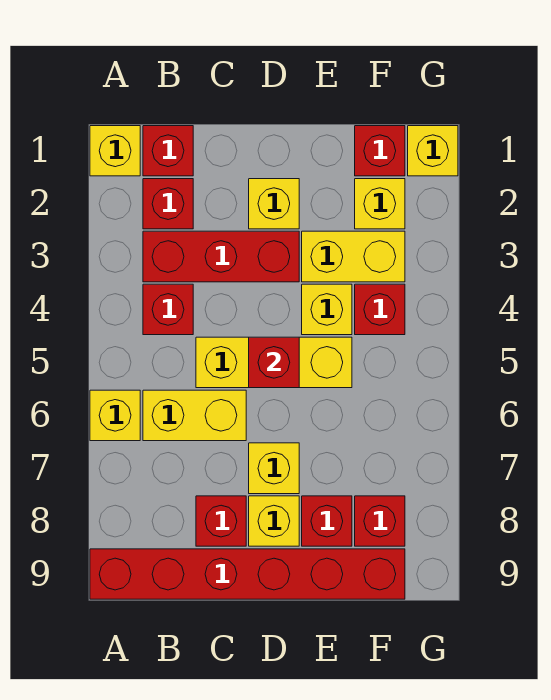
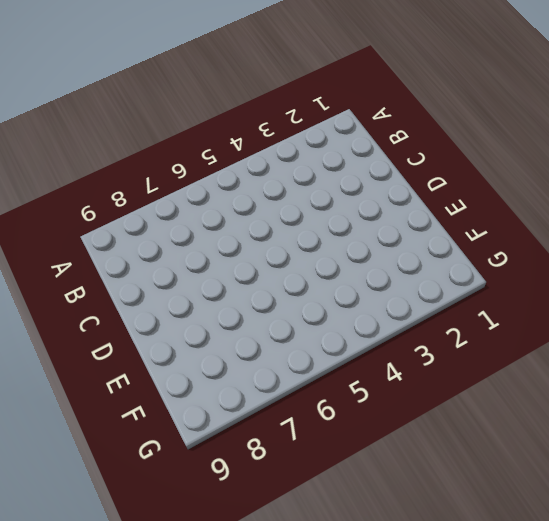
none -> yellow brick A1 level 1
none -> yellow brick A6 level 1
none -> red brick A9:F9 level 1

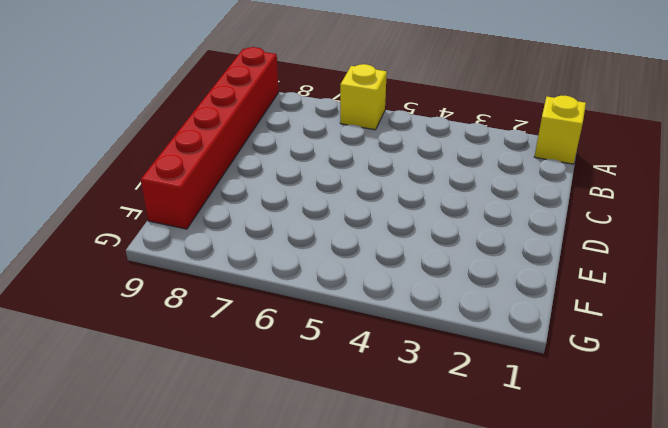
none -> red brick B1 level 1
none -> red brick B2 level 1
none -> red brick B3:D3 level 1

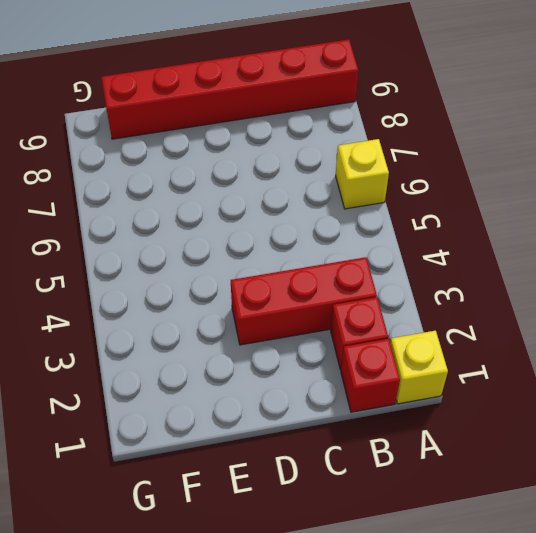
none -> red brick B4 level 1
none -> yellow brick B6:C6 level 1
none -> yellow brick C5:E5 level 1

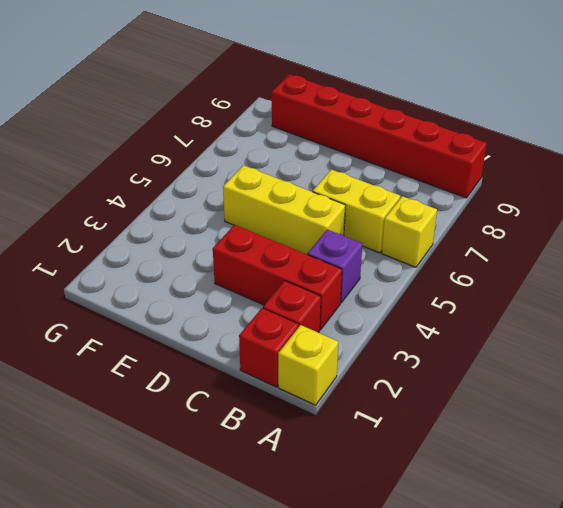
purple brick B4 level 1 -> red brick B4 level 1
none -> red brick C8 level 1
none -> yellow brick D2 level 1
none -> yellow brick D7 level 1

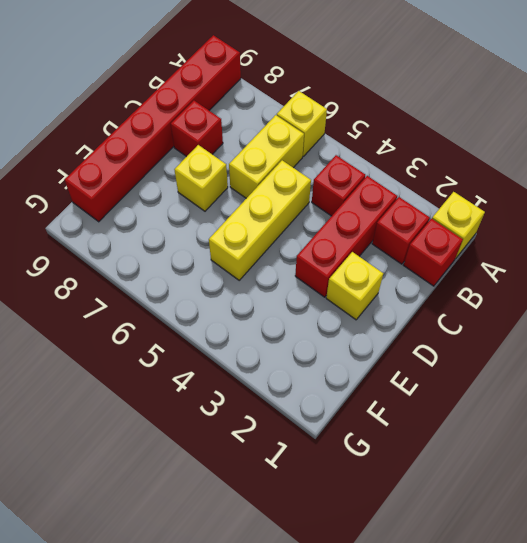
none -> yellow brick D8 level 1
none -> yellow brick E3:F3 level 1
none -> yellow brick E4 level 1

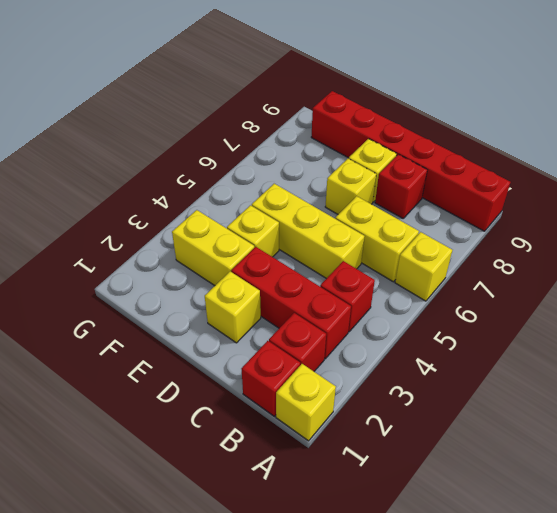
none -> red brick E8 level 1
none -> red brick F1 level 1
none -> yellow brick F2 level 1

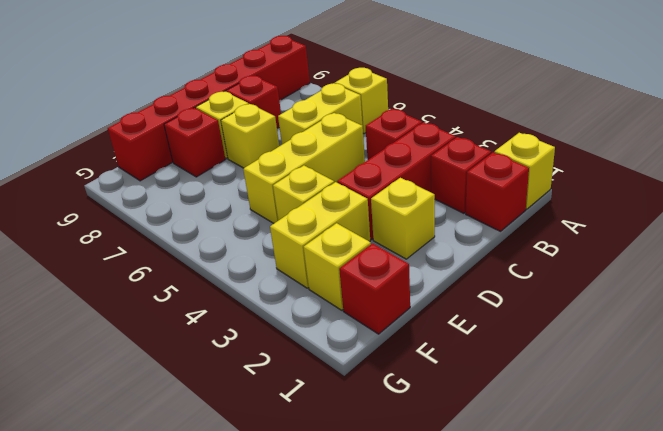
none -> red brick F4 level 1
none -> red brick F8 level 1
none -> yellow brick G1 level 1

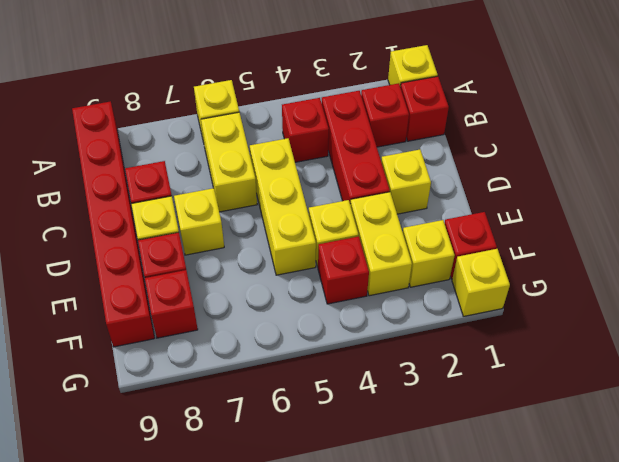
none -> red brick D5 level 2

